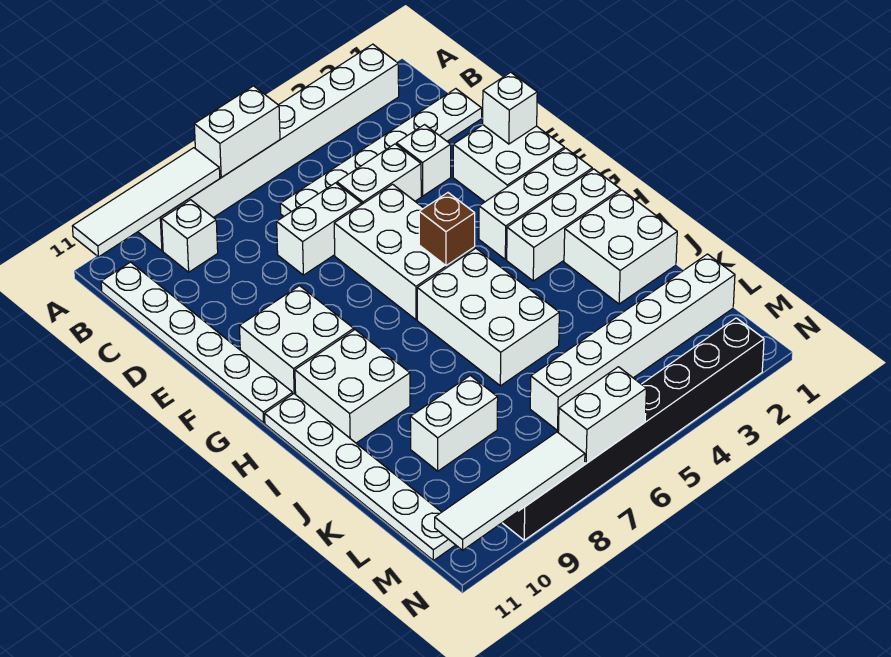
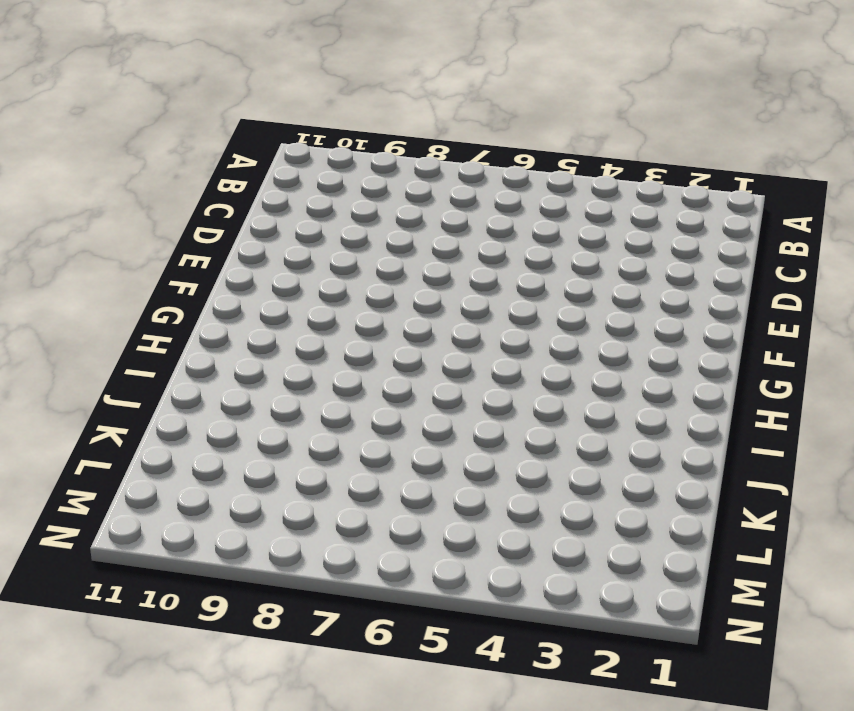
none -> white brick A2:A9 level 1
none -> white brick B9 level 1
none -> white plate B11:G11 level 1

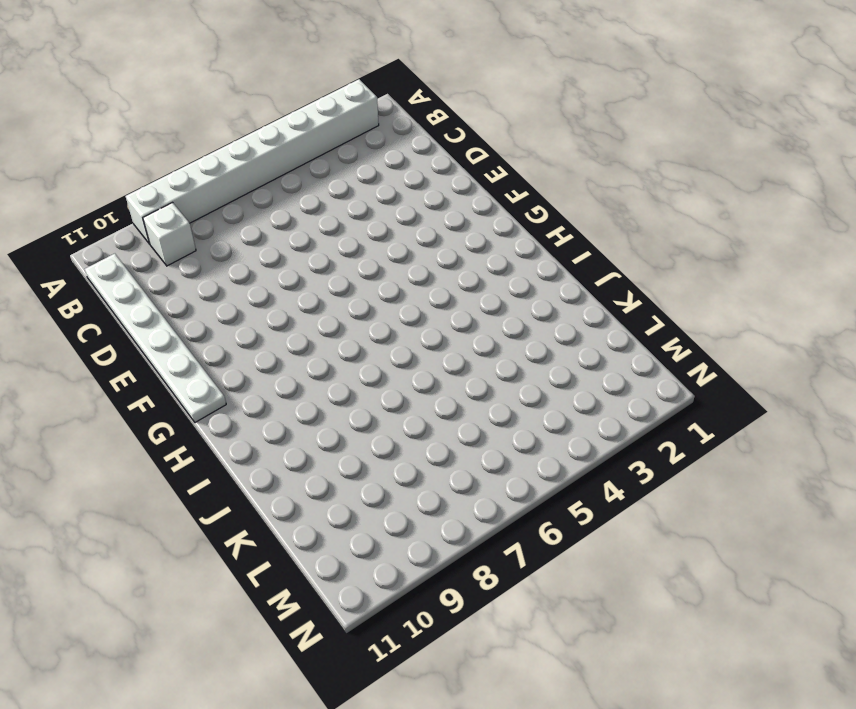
none -> white plate C1:C6 level 1
none -> white brick D3 level 1
none -> white brick D4:D5 level 1

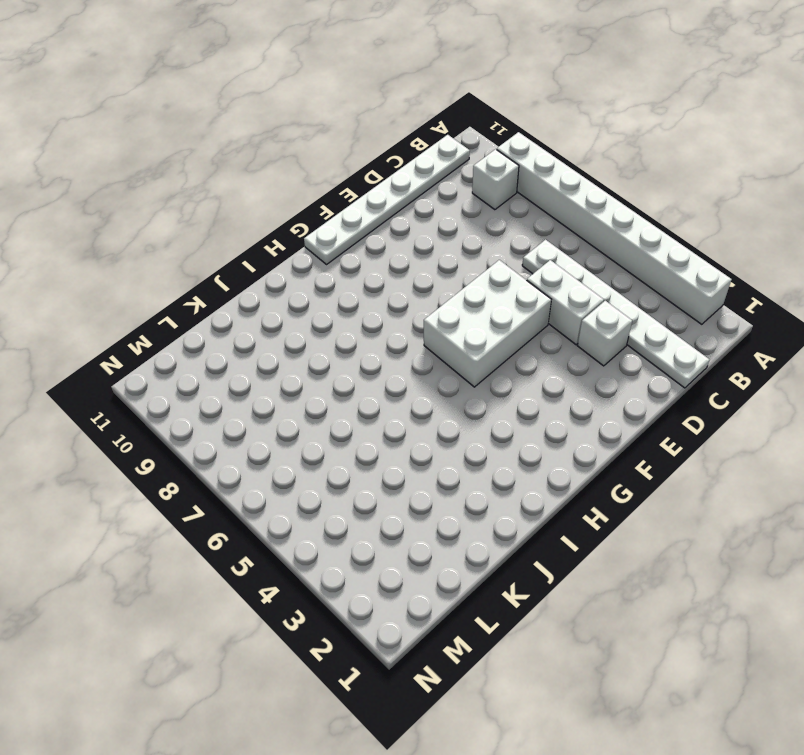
none -> white brick D6:D7 level 1
none -> white brick E1:F2 level 1
none -> white brick F9:G10 level 1

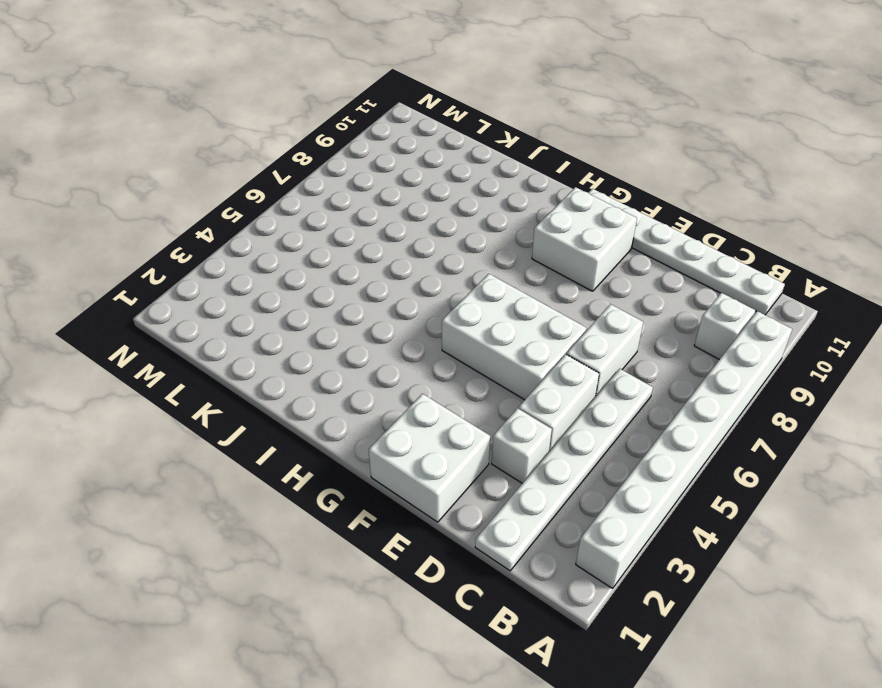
none -> white brick G1:G3 level 1
none -> white brick H1:H3 level 1
none -> white brick H5:J6 level 1

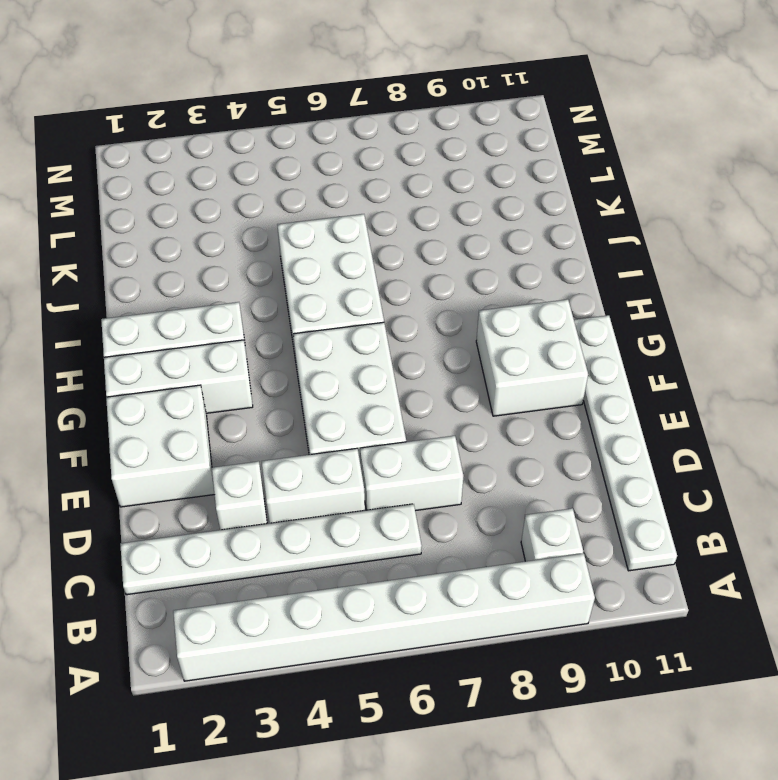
none -> white brick H9:I10 level 1
none -> white plate H11:M11 level 1
none -> white brick I1:J2 level 1

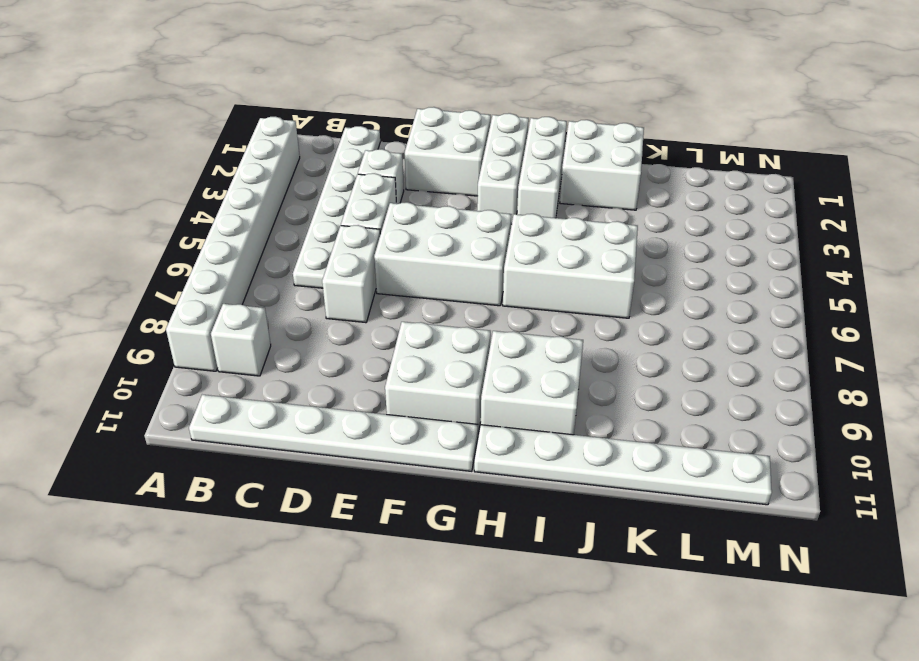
none -> white brick K8:K9 level 1
none -> white brick L1:L6 level 1
none -> black brick N2:N9 level 1

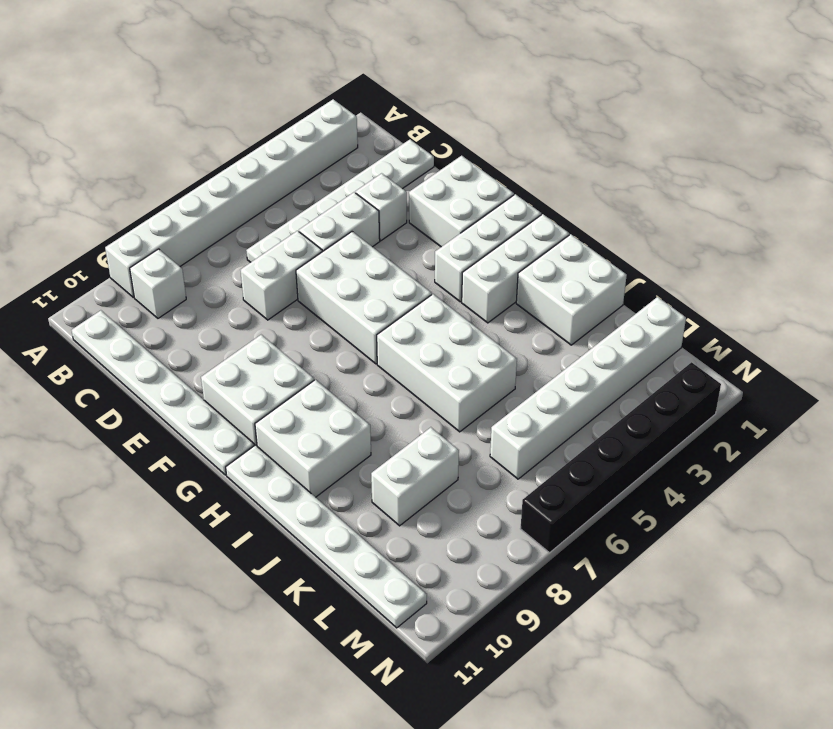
black brick N2:N7 level 1 -> black brick N2:N9 level 1
none -> white brick A6:A7 level 2
none -> white tile A8:A11 level 2
none -> white brick E1 level 2

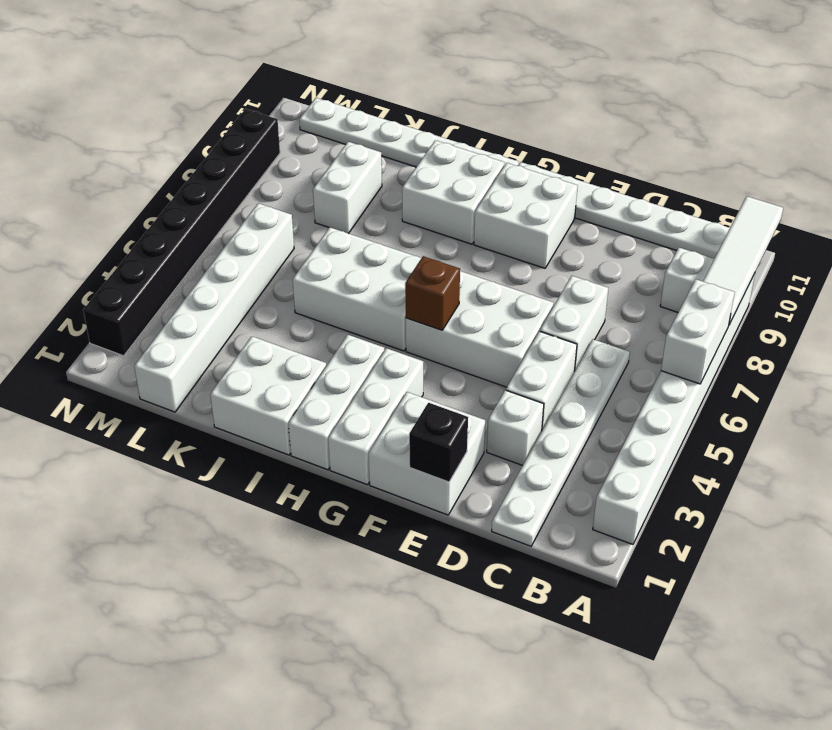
black brick E1 level 2 -> white brick E1 level 2
none -> white brick N6:N7 level 2
none -> white tile N8:N11 level 2

